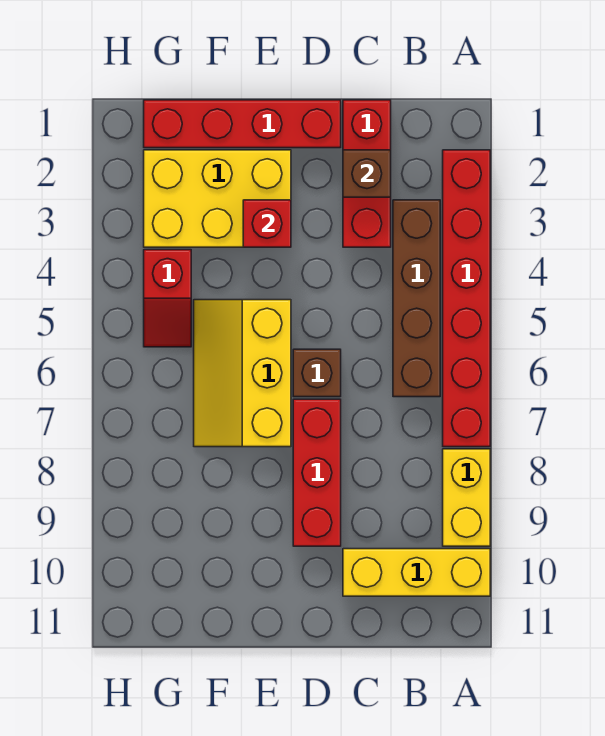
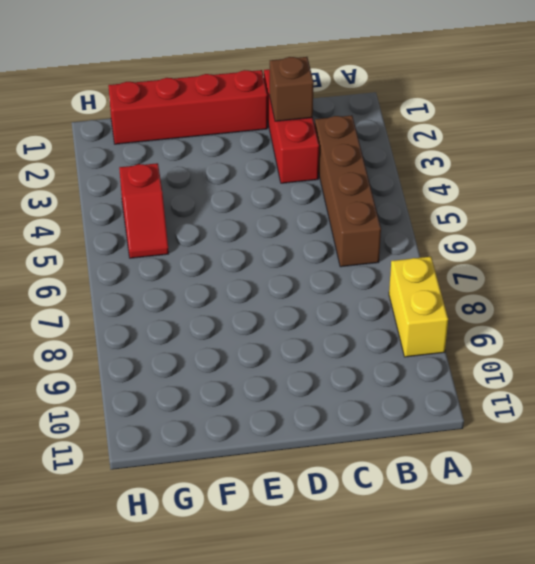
none -> red brick A2:A7 level 1
none -> yellow brick A10:C10 level 1
none -> brown brick D6 level 1

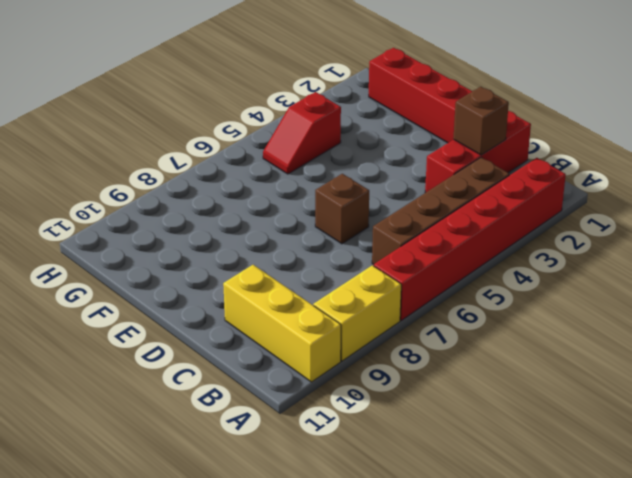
none -> red brick D7:D9 level 1
none -> yellow brick E2:G3 level 1
none -> yellow slope E5:F7 level 1 top E

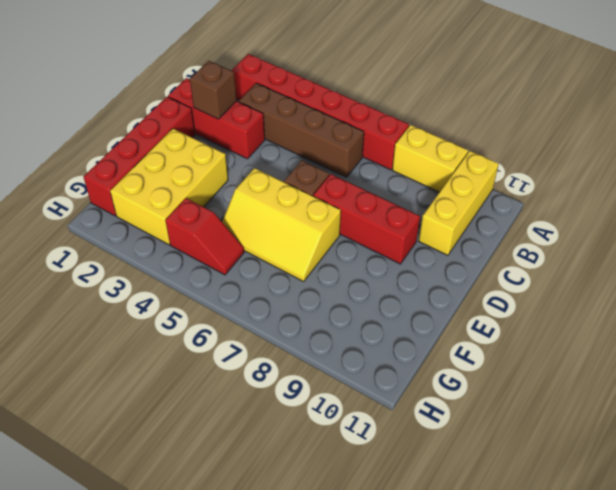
none -> red brick E3 level 2

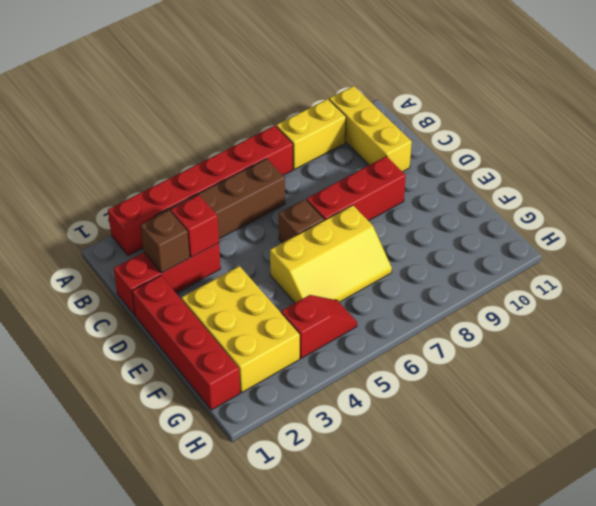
red brick C3 level 2 -> red brick E3 level 2

